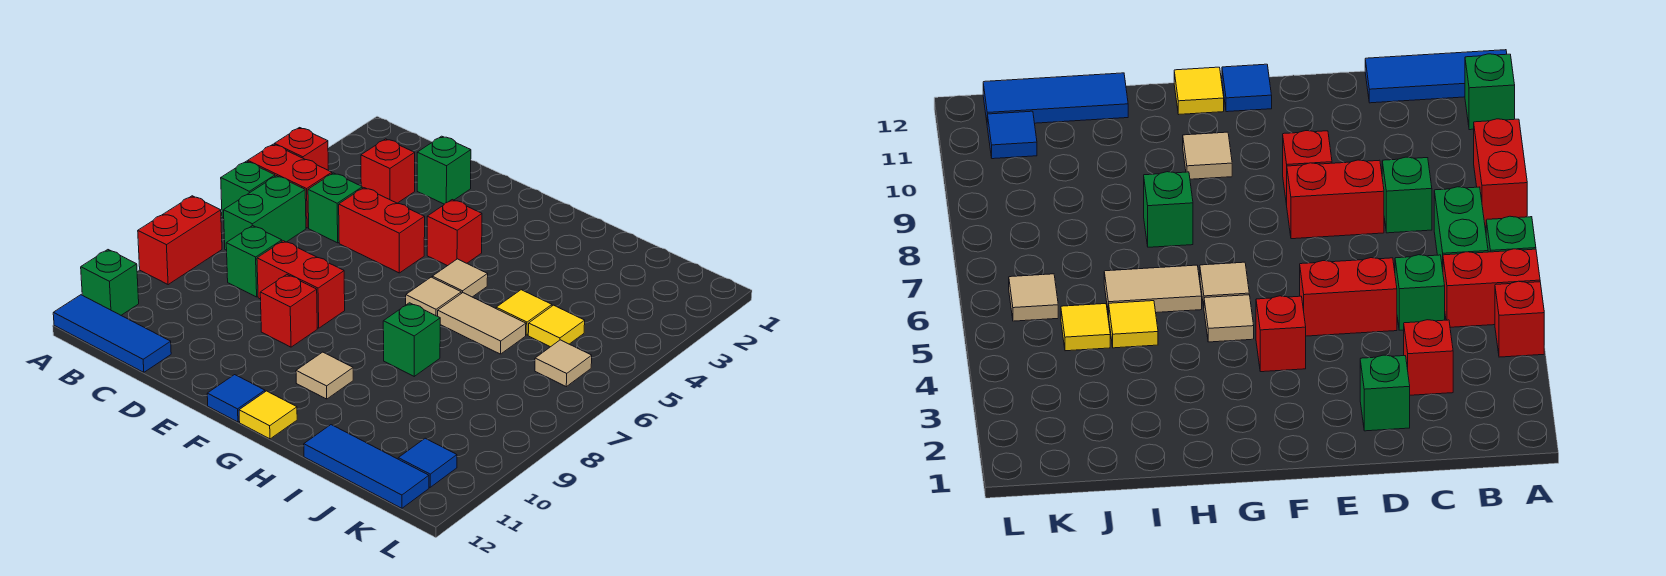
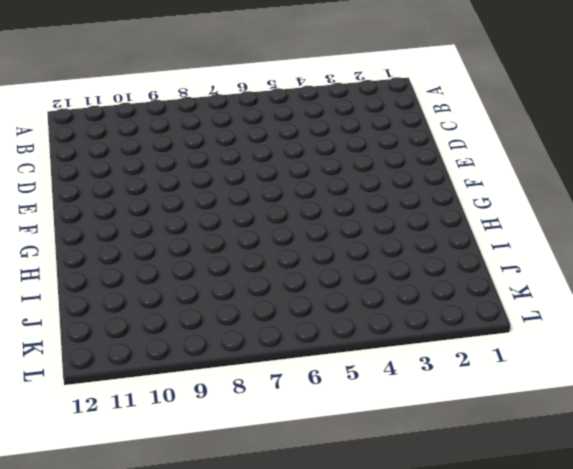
none -> red brick A4 level 1
none -> red brick A5:B5 level 1
none -> green brick A6 level 1

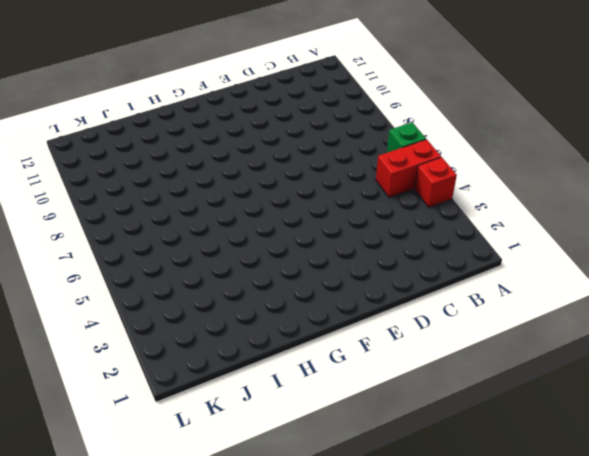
none -> red brick A8:A9 level 1
none -> green brick A11 level 1
none -> blue tile A12:C12 level 1

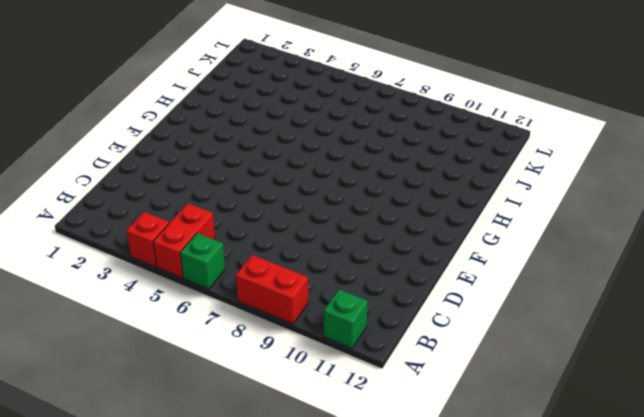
none -> blue tile A12:C12 level 1
none -> green brick B6:B7 level 1
none -> red brick C3 level 1

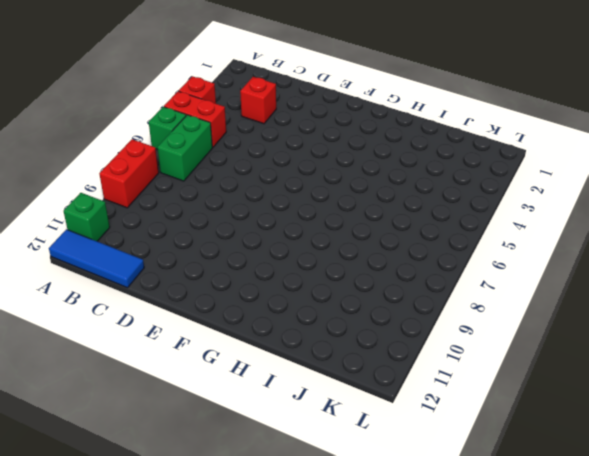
none -> green brick C5 level 1
none -> green brick C8 level 1
none -> green brick D2 level 1

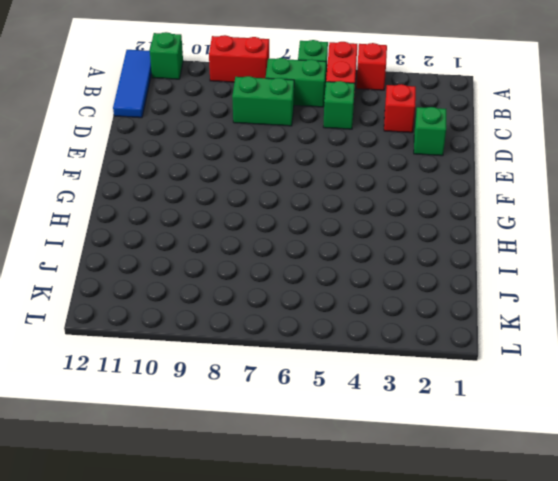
green brick C7:C8 level 1 -> green brick C8 level 1
none -> red brick D5:E5 level 1
none -> red brick D8:E8 level 1
none -> red brick E9 level 1

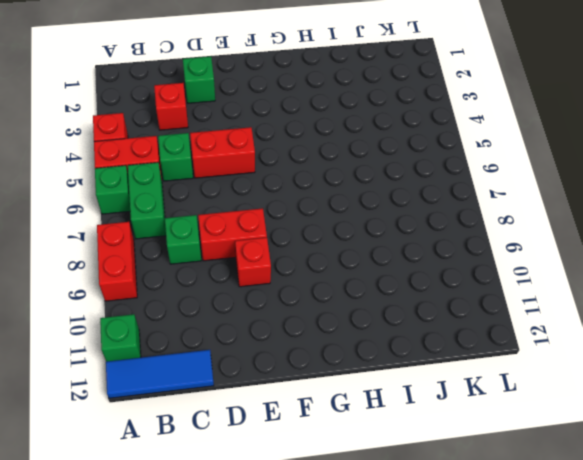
none -> red brick F4 level 1
none -> blue tile F12 level 1
none -> tan tile G5 level 1

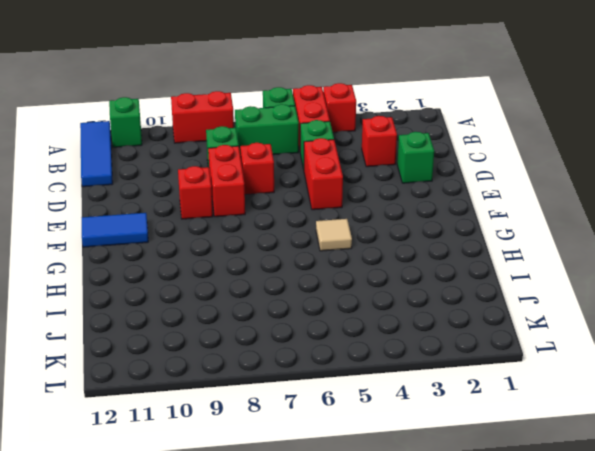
red brick D7 level 1 -> red brick F4 level 1
blue tile F11:F12 level 1 -> blue tile F12 level 1
none -> tan tile G6 level 1
none -> tan tile G10 level 1
none -> yellow tile G12 level 1

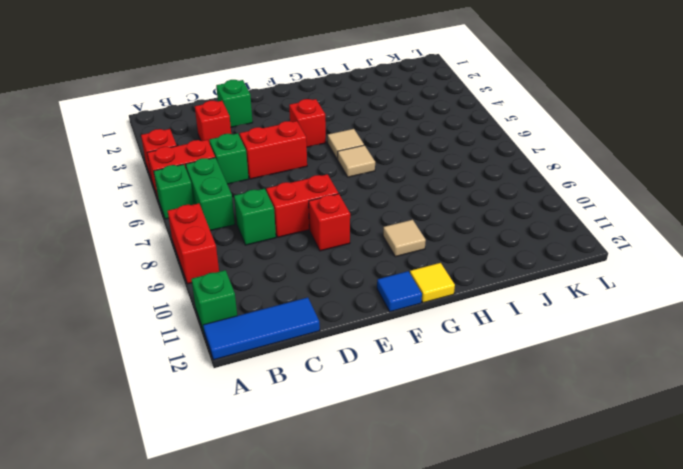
none -> tan tile H6:I6 level 1
none -> green brick H8 level 1
none -> yellow tile I5 level 1

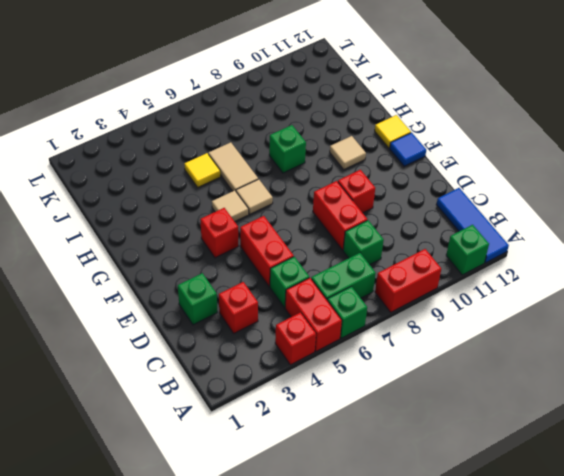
none -> blue tile I12:K12 level 1
none -> yellow tile J5 level 1
none -> tan tile K6 level 1

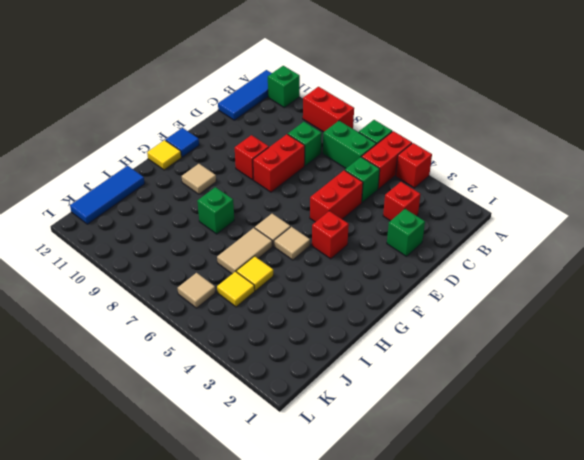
none -> blue tile K11 level 1

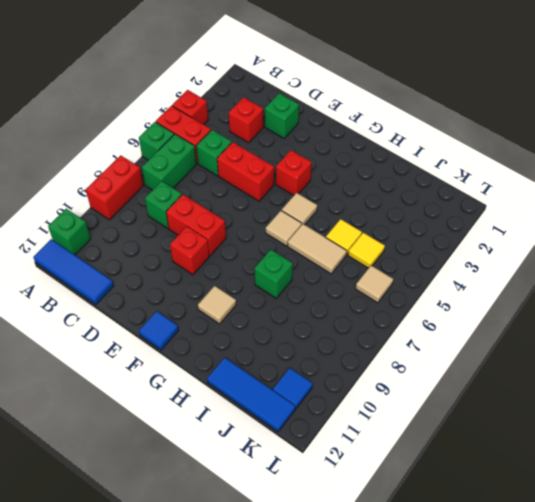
none -> yellow tile G12 level 1

